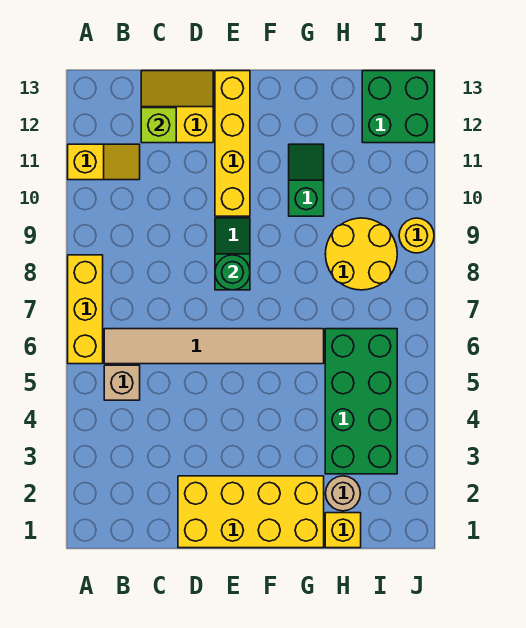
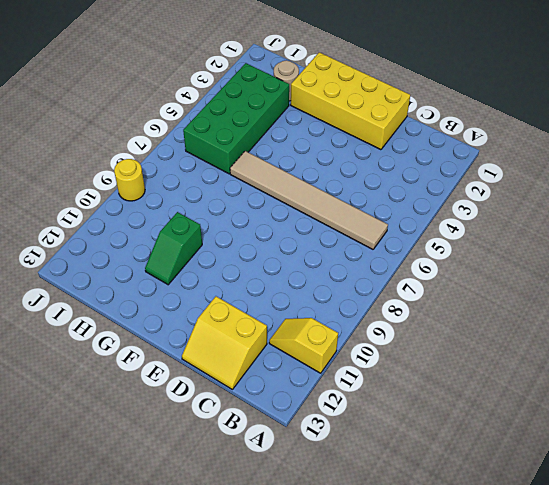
none -> yellow brick A6:A8 level 1
none -> tan brick B5 level 1
none -> green slope E8:E9 level 1 top 8

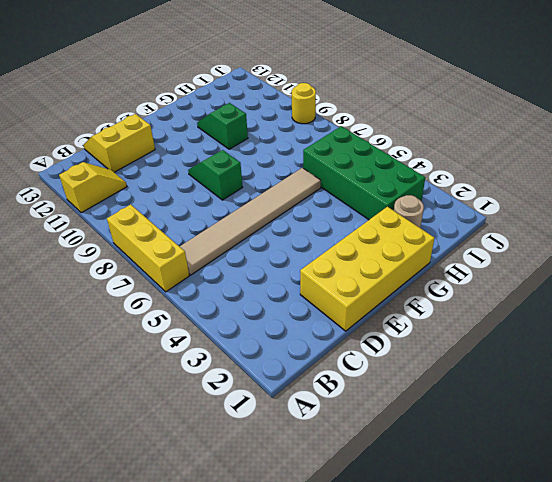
none -> tan brick B5 level 1
none -> yellow brick E10:E13 level 1
none -> yellow brick H1 level 1

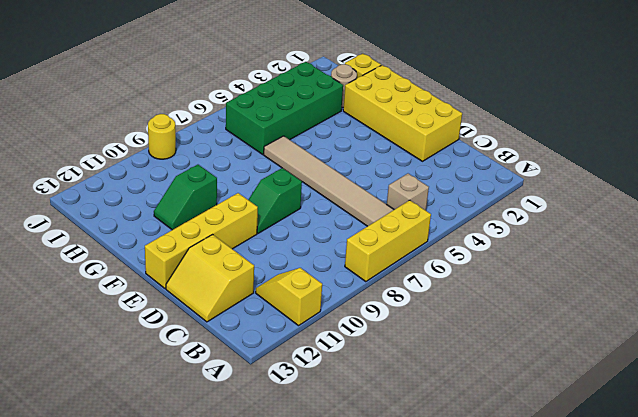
none -> yellow round brick H8:I9 level 1
none -> green brick I12:J13 level 1
none -> lime brick C12 level 2

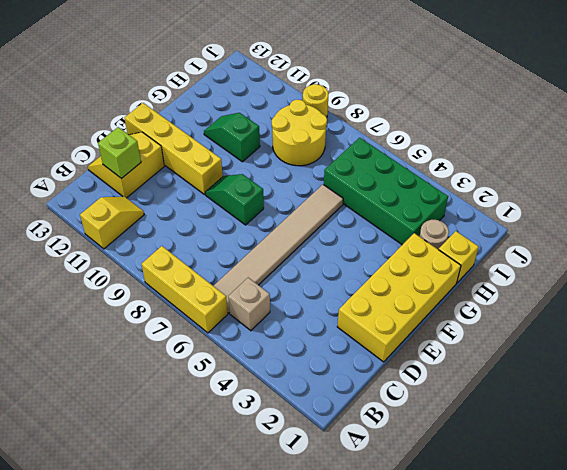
none -> green brick I12:J13 level 1
none -> green round brick E8 level 2

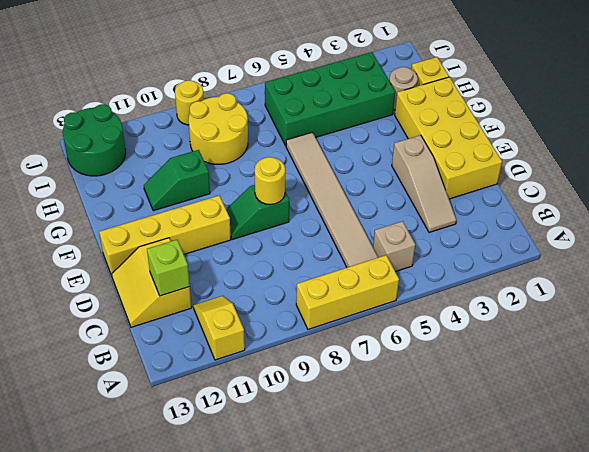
tan slope C3:E3 level 1 top E -> none
yellow round brick E8 level 2 -> green round brick E8 level 2
green round brick I12:J13 level 1 -> green brick I12:J13 level 1

